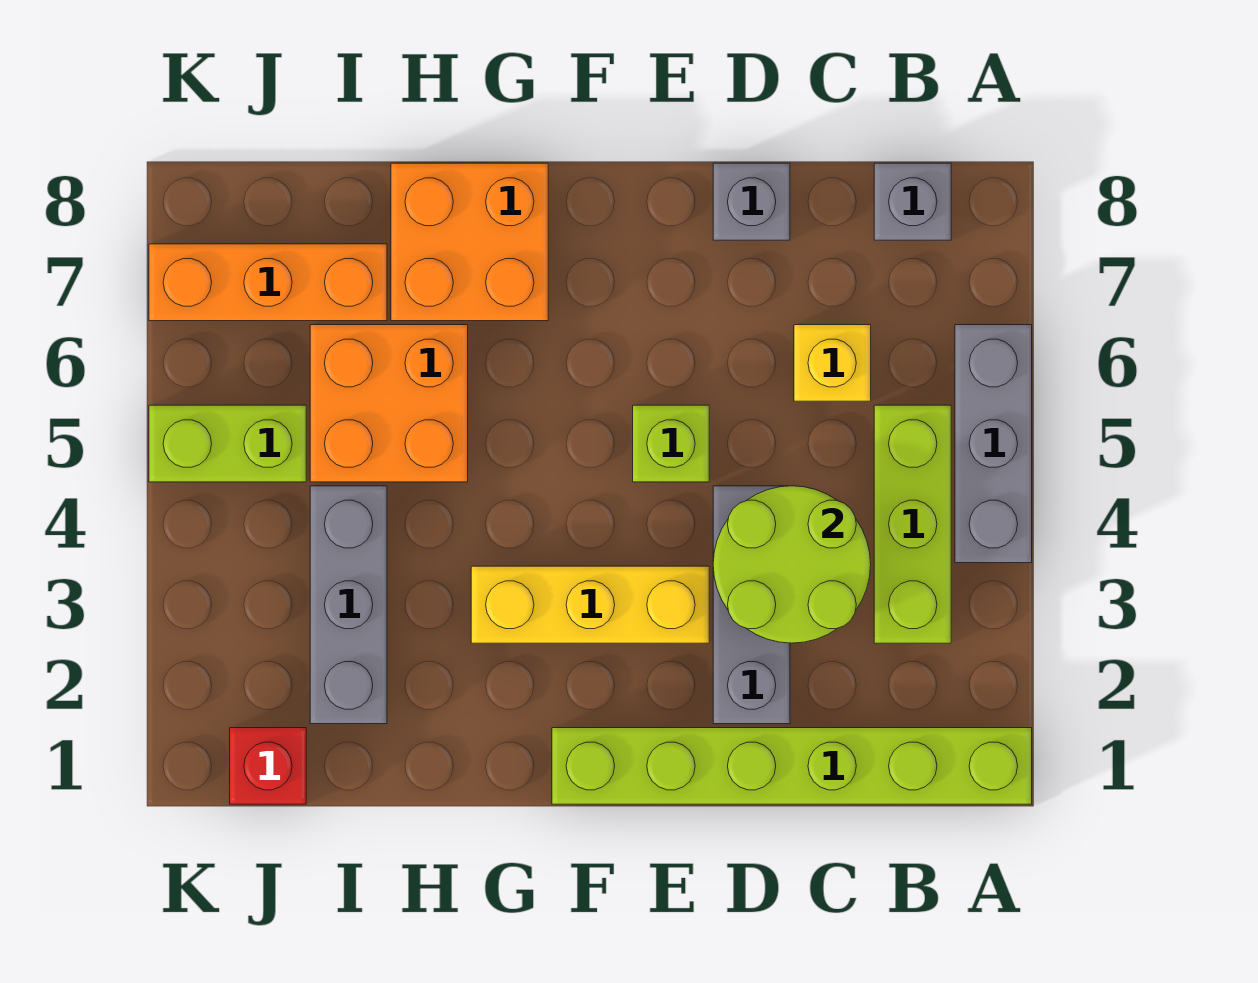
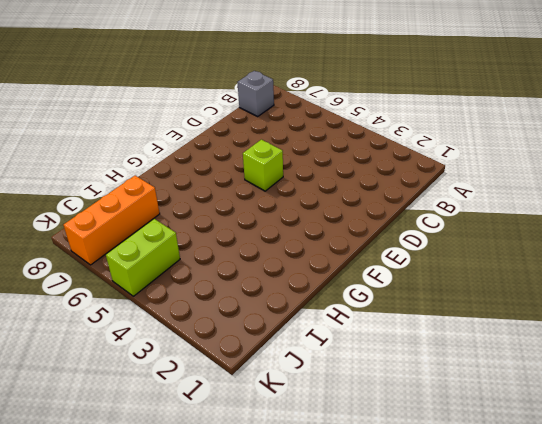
none -> lime brick A1:F1 level 1
none -> grey brick A4:A6 level 1
none -> lime brick B3:B5 level 1

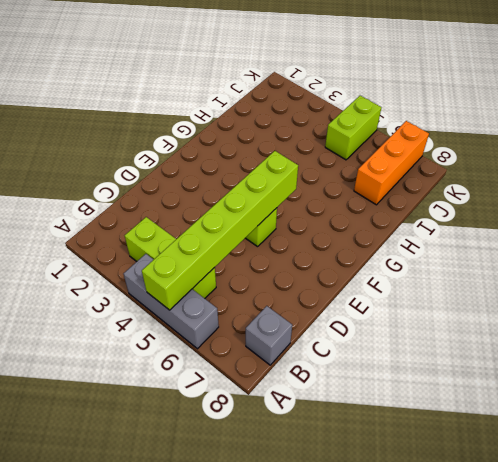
lime brick A5:F5 level 2 -> lime brick A1:F1 level 1
none -> yellow brick C6 level 1
none -> grey brick D2:D4 level 1
none -> grey brick D8 level 1

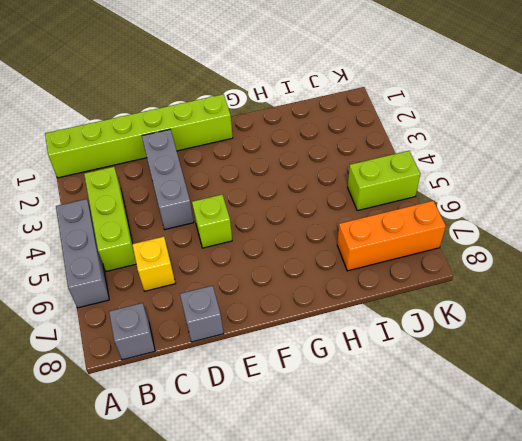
none -> yellow brick E3:G3 level 1
none -> orange brick G7:H8 level 1
none -> orange brick H5:I6 level 1

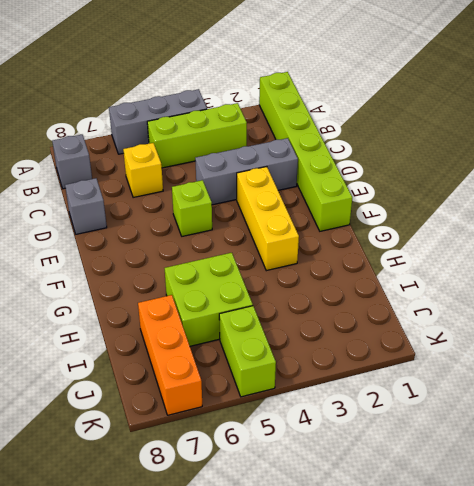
lime brick H5:I6 level 1 -> orange brick H5:I6 level 1
none -> orange brick G7:H8 level 1
none -> grey brick I2:I4 level 1
none -> red brick J1 level 1

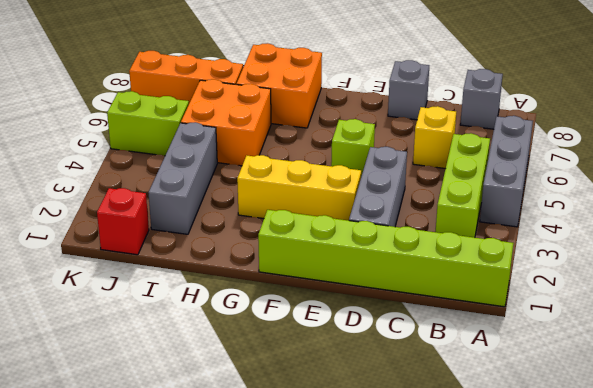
none -> lime round brick C3:D4 level 2

